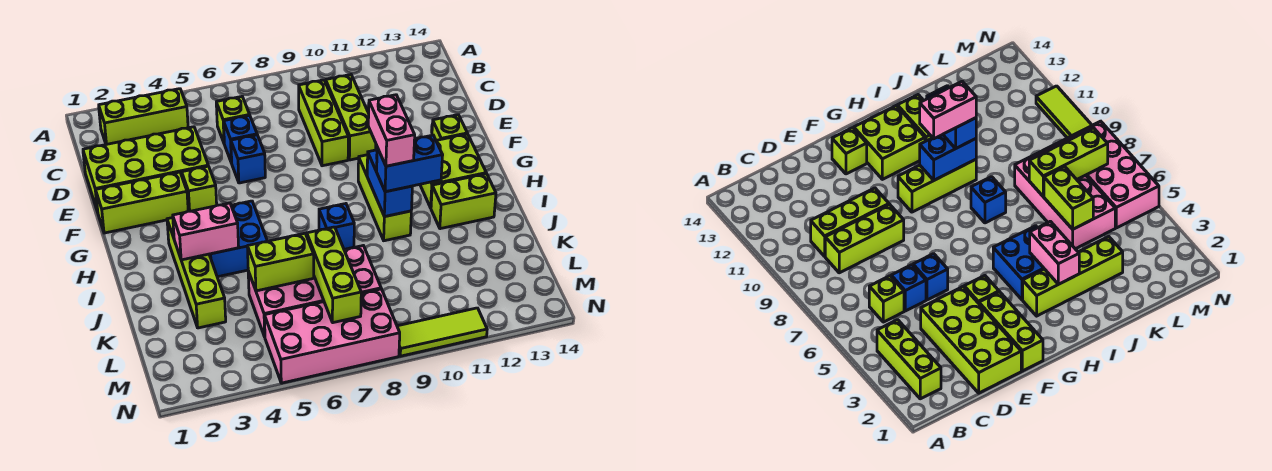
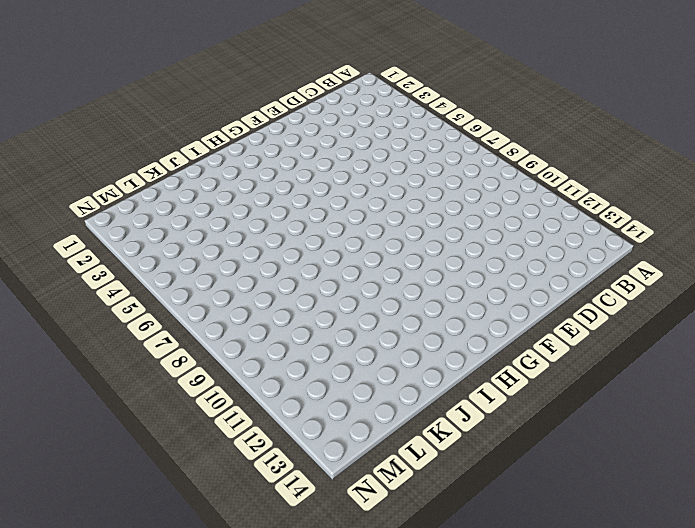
none -> lime brick B2:B4 level 1
none -> lime brick C6 level 1
none -> lime brick C9:E9 level 1

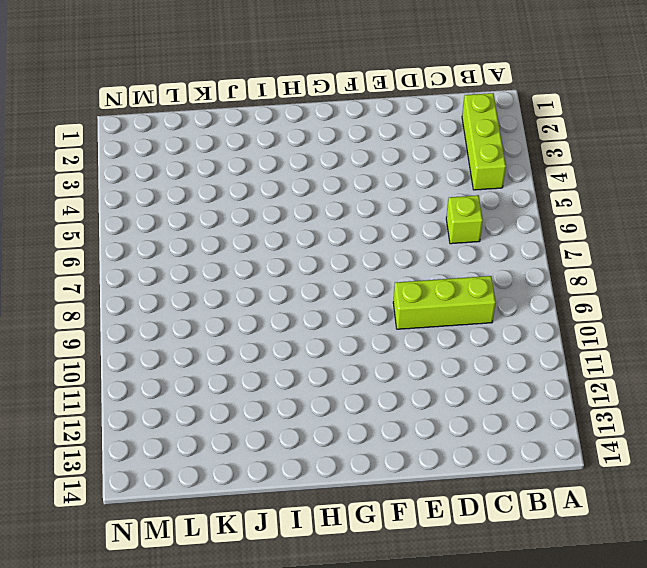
none -> lime brick C10:E10 level 1
none -> lime brick D1:E4 level 1
none -> blue brick D6 level 1

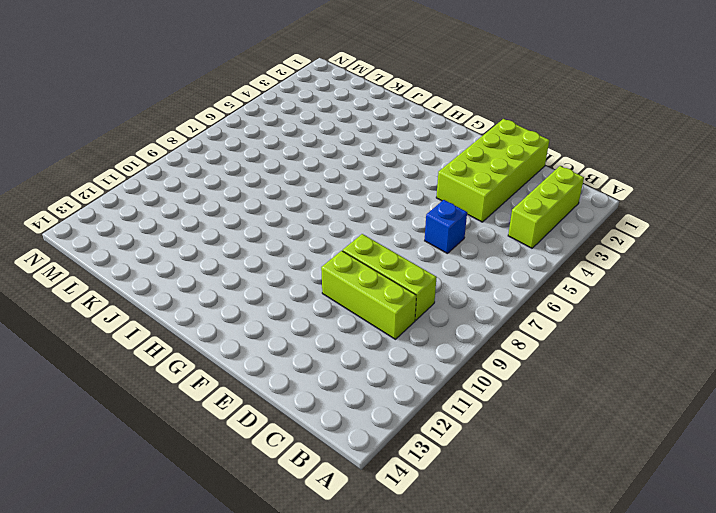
none -> lime brick C6 level 1
none -> blue brick E6 level 1
none -> lime brick F1:F3 level 1

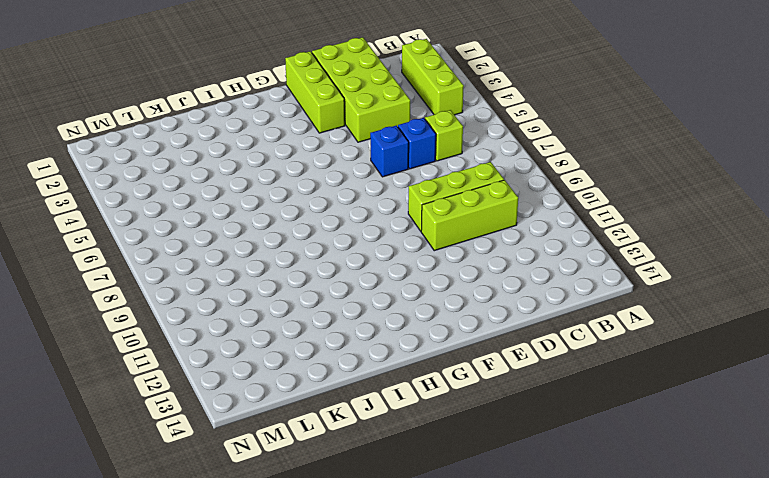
none -> lime brick F4 level 1
none -> lime brick F13 level 1
none -> lime brick G10:I10 level 1

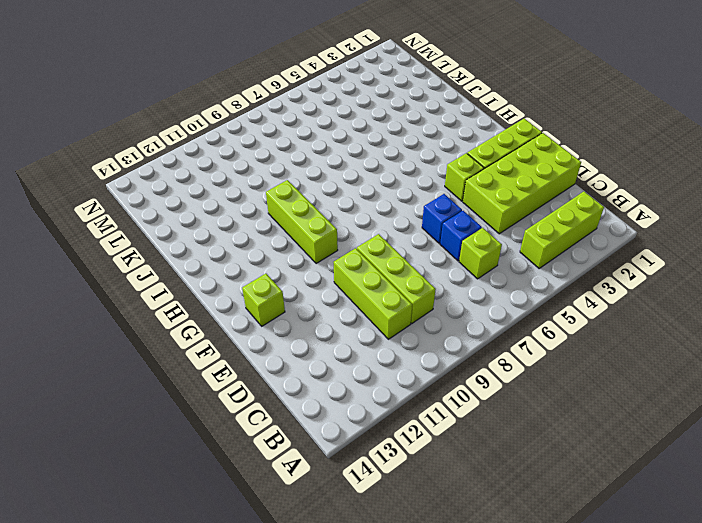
none -> lime brick G12:H13 level 1
none -> lime brick H3:K3 level 1
none -> blue brick H4:I5 level 1

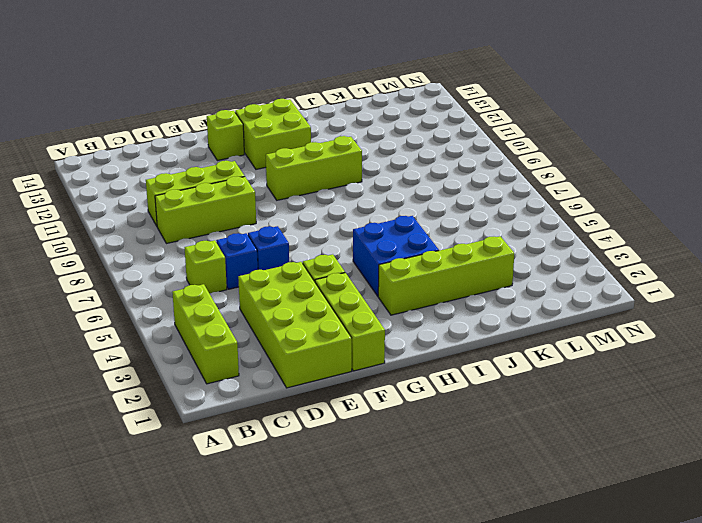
none -> blue brick I8 level 1
none -> lime brick I12:I13 level 1
none -> pink brick K5:L8 level 1

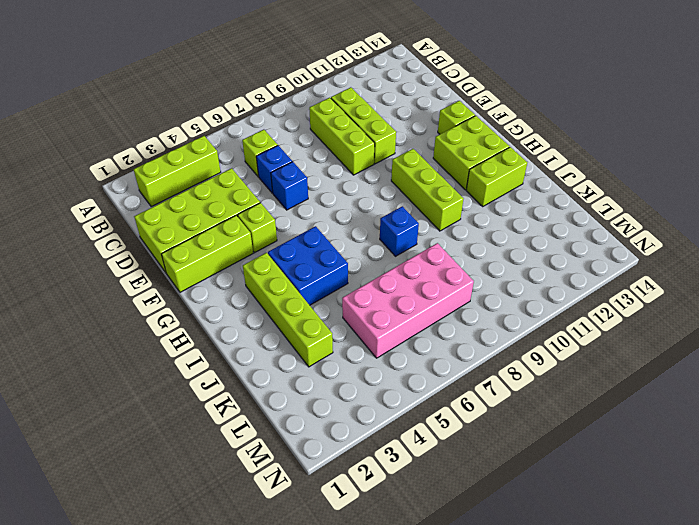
none -> pink brick M5:N8 level 1
none -> lime tile N9:N11 level 1
none -> blue brick H10:I10 level 2

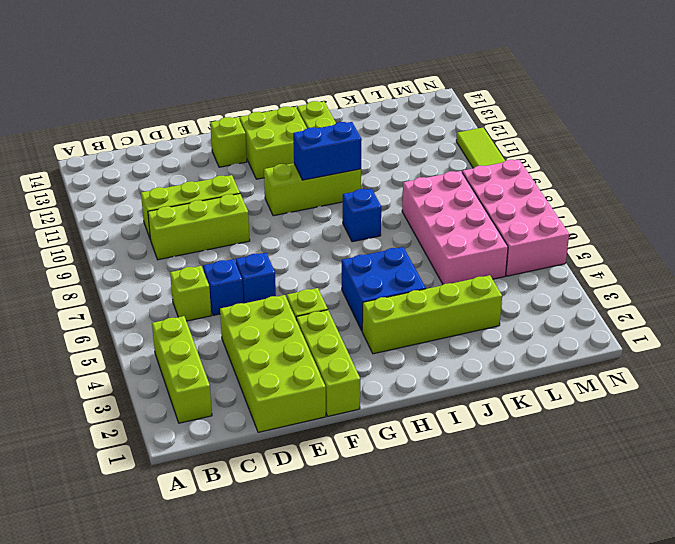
none -> pink brick I3:I4 level 2
none -> lime brick K5:K6 level 2
none -> lime brick K7:M7 level 2

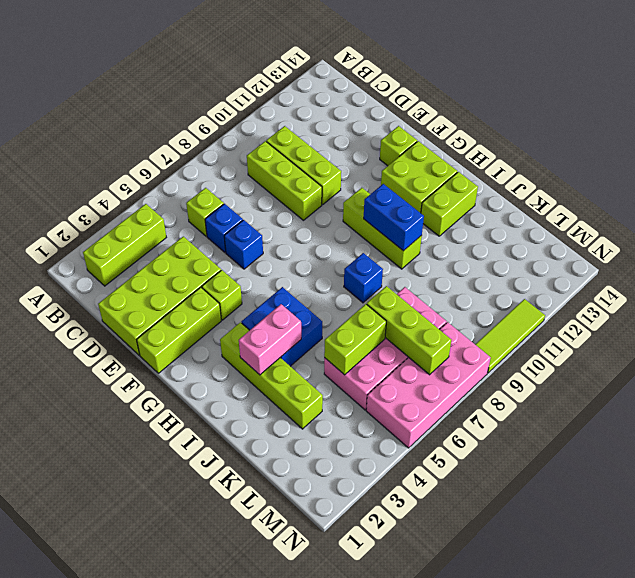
none -> blue brick I10:I11 level 3
none -> pink brick H10:I10 level 4

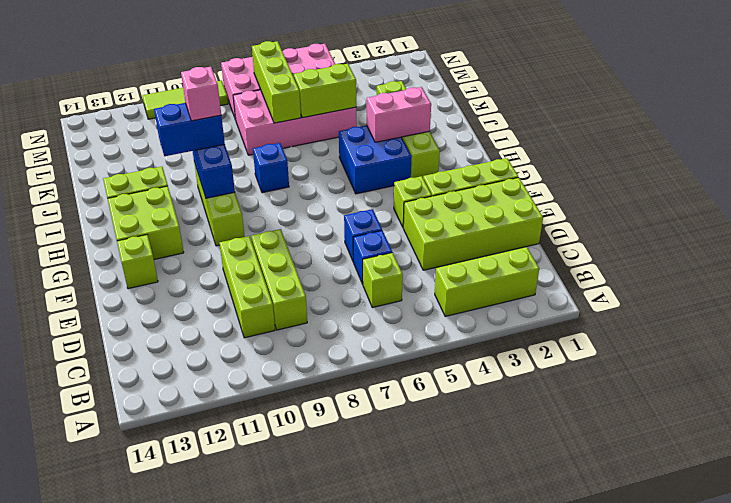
pink brick I10 level 4 -> pink brick H10:I10 level 4

